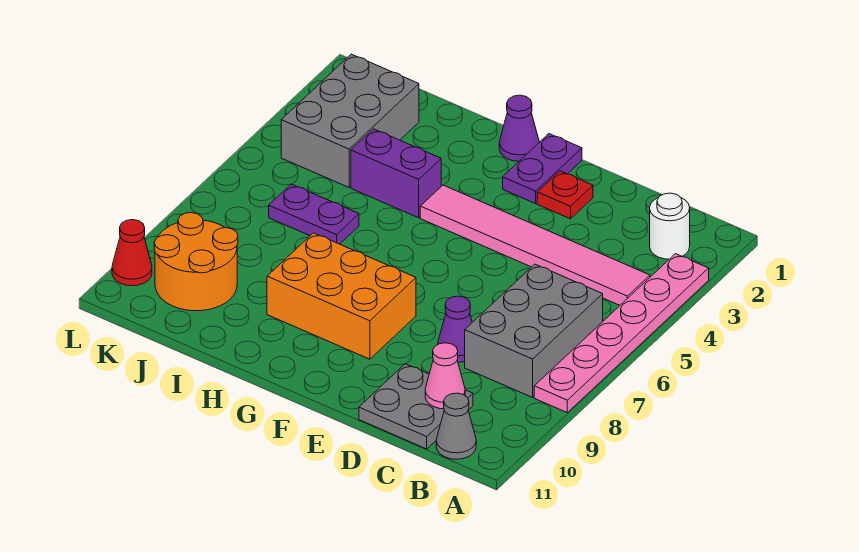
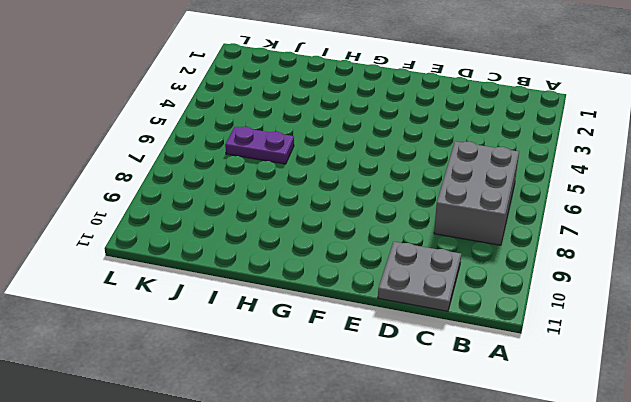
none -> pink plate A3:A8 level 1
none -> white round brick B2 level 1
none -> pink tile B4:G4 level 1

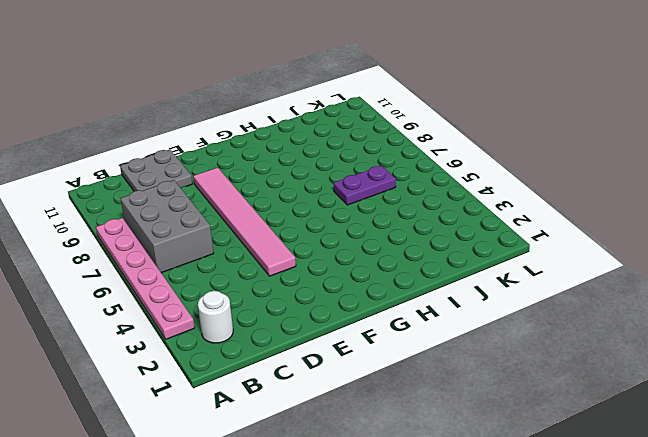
pink tile E4:E9 level 1 -> pink tile B4:G4 level 1
none -> grey cone B11 level 1
none -> purple cone D8 level 1
none -> red plate E2 level 1

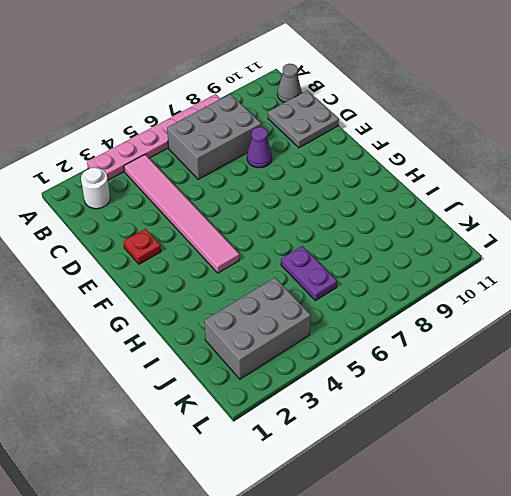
none -> purple plate F1:F2 level 1
none -> orange brick F8:H9 level 1
none -> purple cone G1 level 1

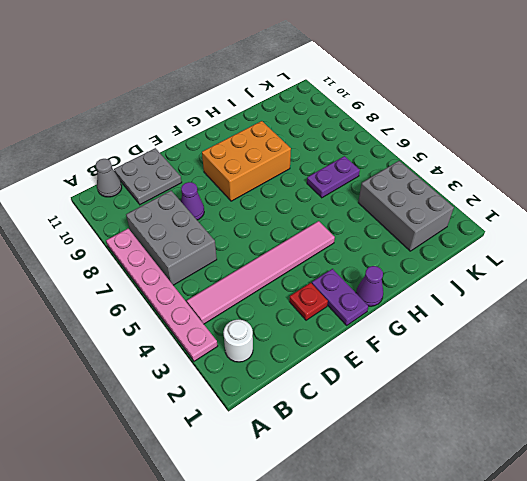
none -> purple brick H4:I4 level 1
none -> orange round brick J9:K10 level 1
none -> red cone L10 level 1

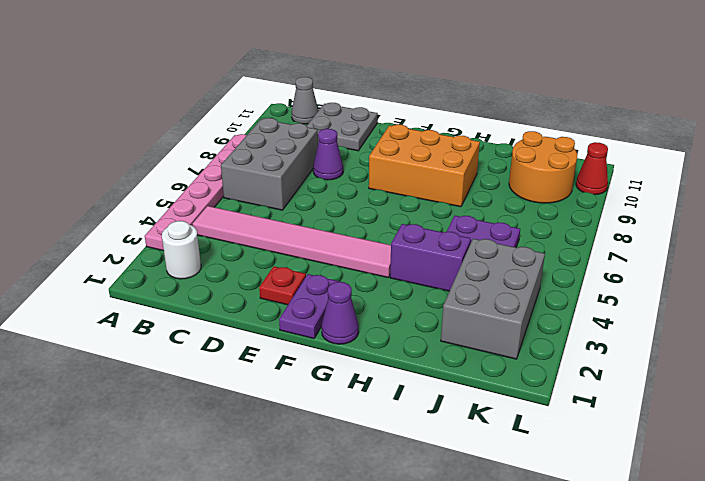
none -> pink cone C10 level 2

